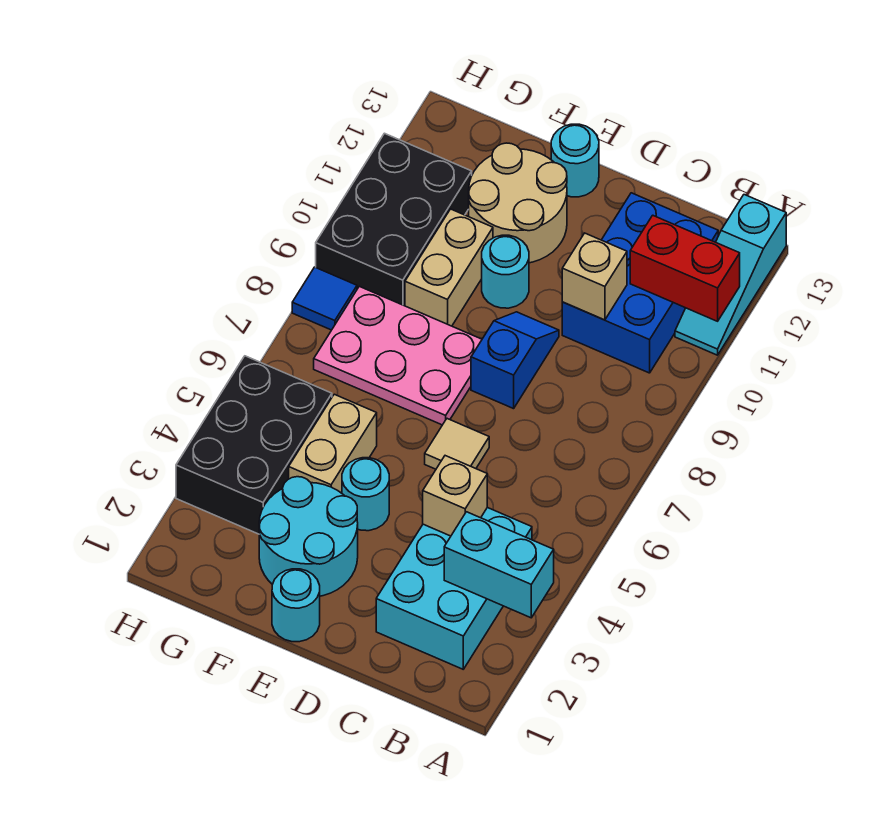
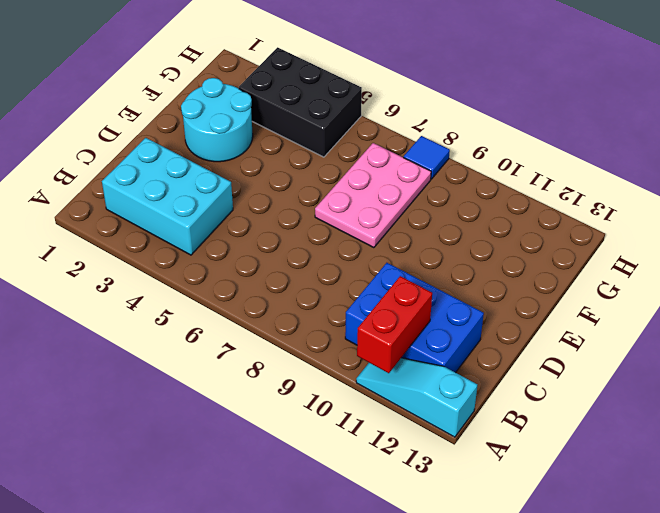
none -> tan tile D6 level 1
none -> blue slope D8:D9 level 1 top 8
none -> cyan round brick E1 level 1

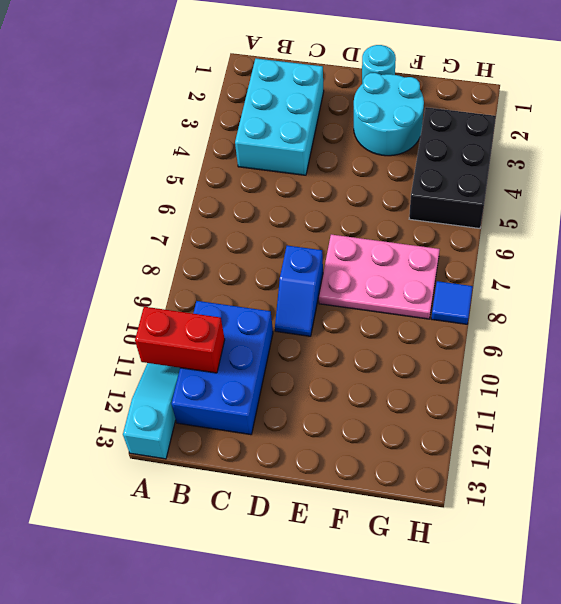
none -> tan tile D6 level 1
none -> cyan round brick E4 level 1
none -> cyan round brick E10 level 1

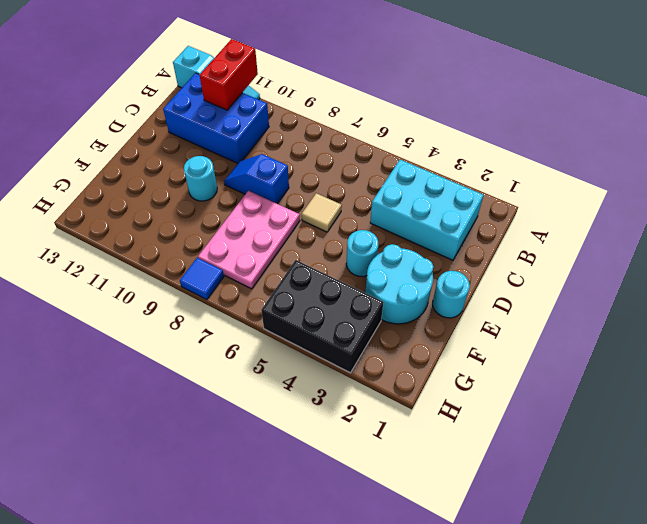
none -> tan round brick E11:F12 level 1
none -> cyan round brick E13 level 1
none -> tan brick F4:F5 level 1

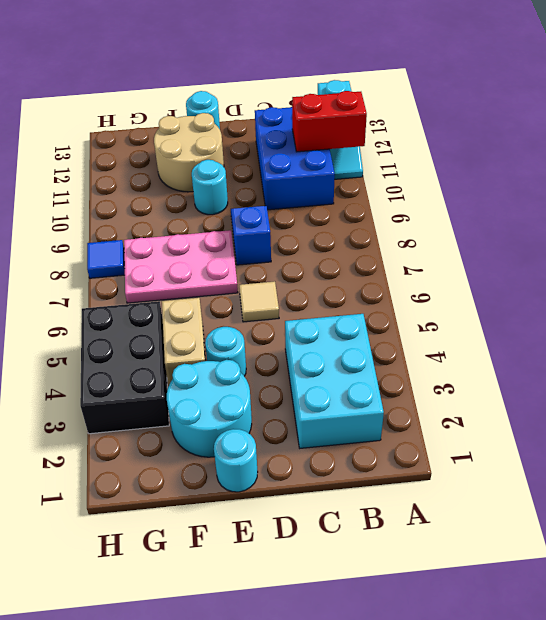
none -> tan brick F9:F10 level 1
none -> black brick G9:H11 level 1
none -> cyan brick A3:B3 level 2

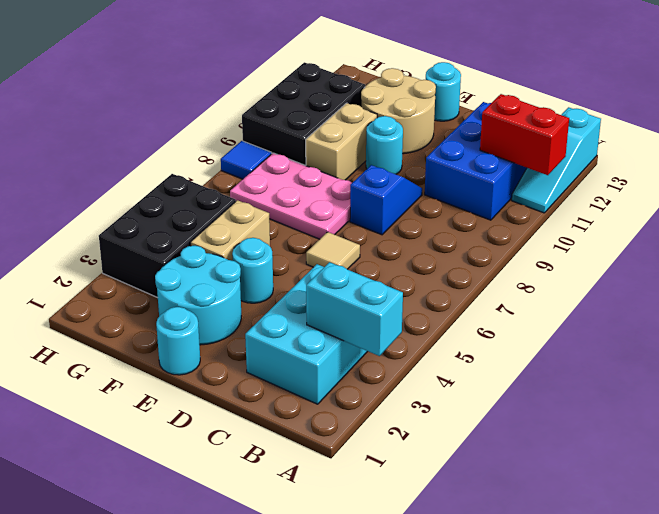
none -> tan brick C4 level 2
none -> tan brick C10 level 2

